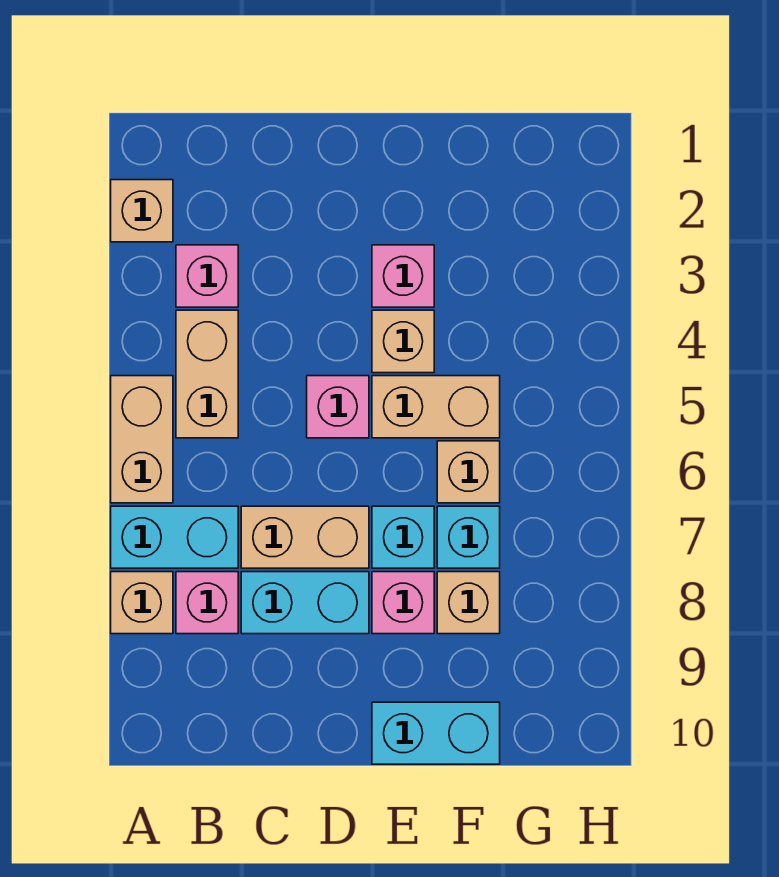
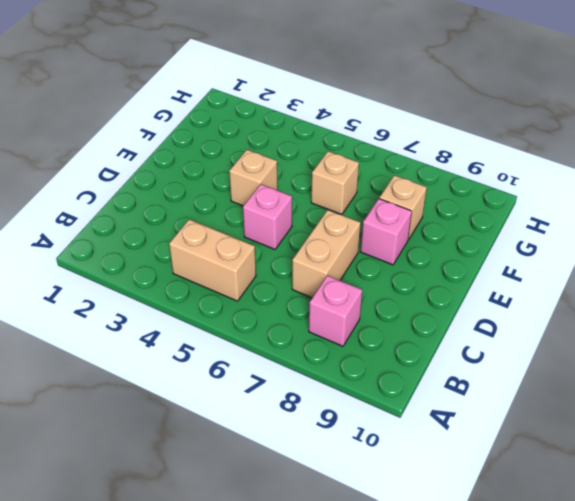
none -> tan brick A2 level 1
none -> tan brick A5:A6 level 1
none -> cyan brick A7:B7 level 1

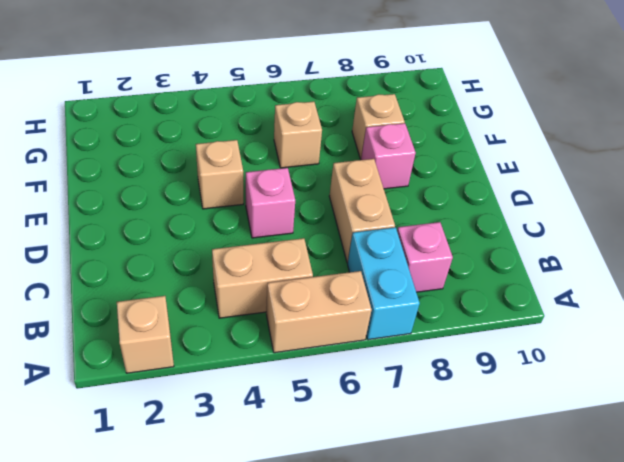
none -> tan brick A8 level 1
none -> pink brick B3 level 1
none -> cyan brick C8:D8 level 1

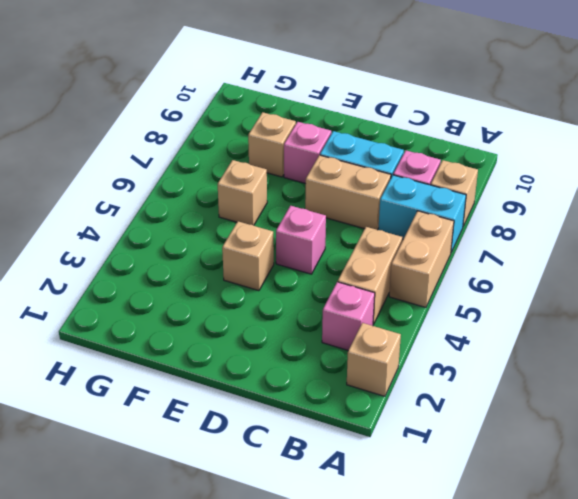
none -> pink brick E3 level 1
none -> tan brick E5:F5 level 1
none -> cyan brick E7 level 1

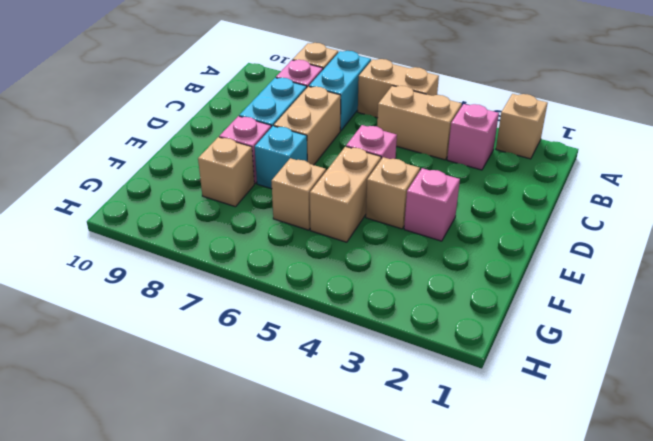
none -> cyan brick E10:F10 level 1
none -> cyan brick F7 level 1

